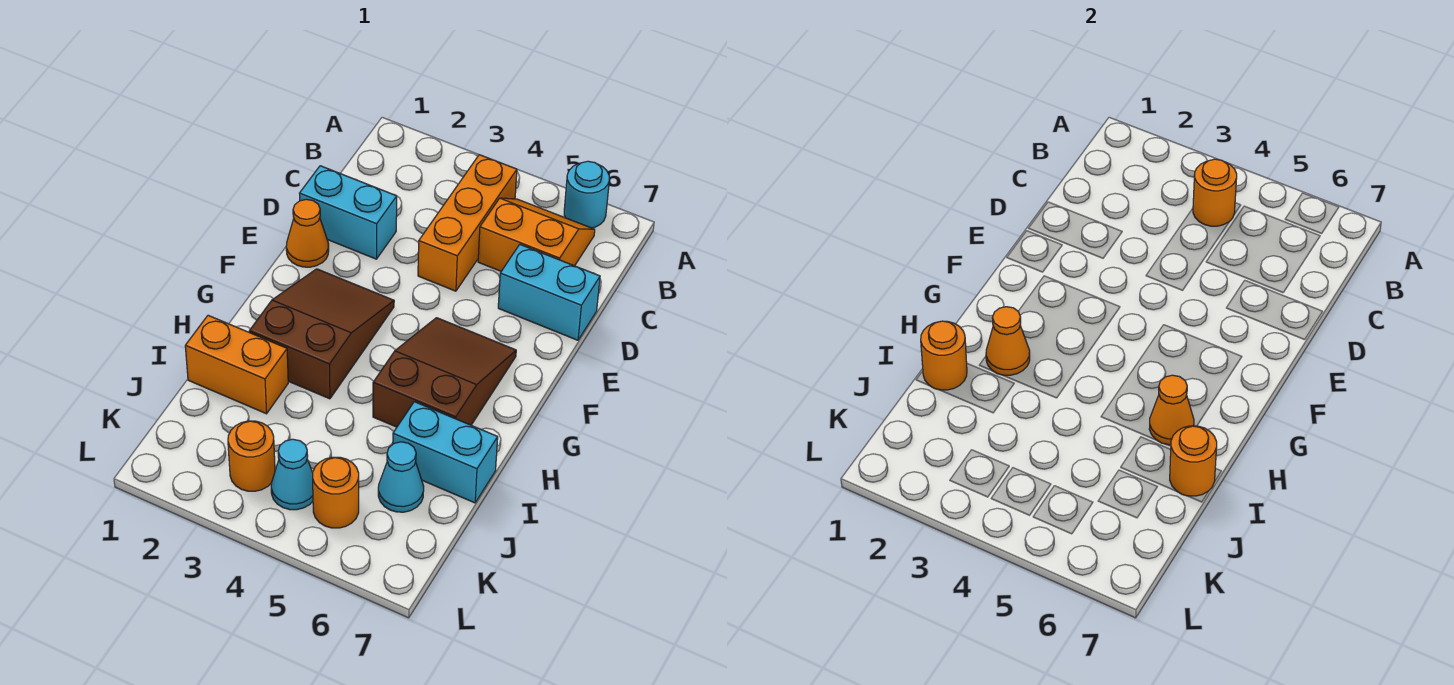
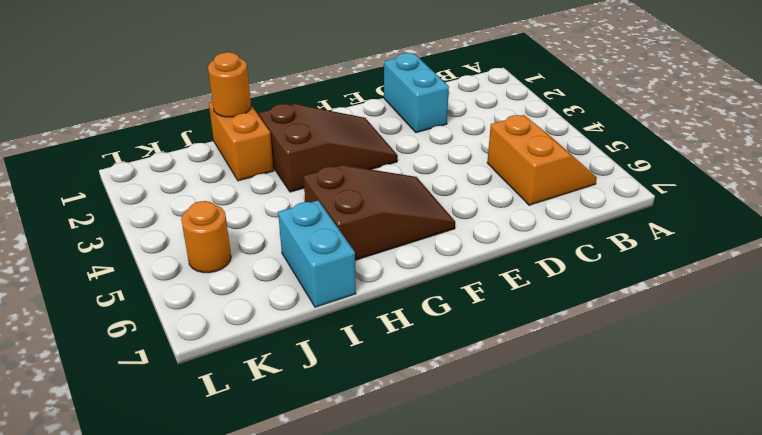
none -> cyan round brick A6 level 1
none -> orange brick B4:D4 level 1
none -> cyan brick D6:D7 level 1

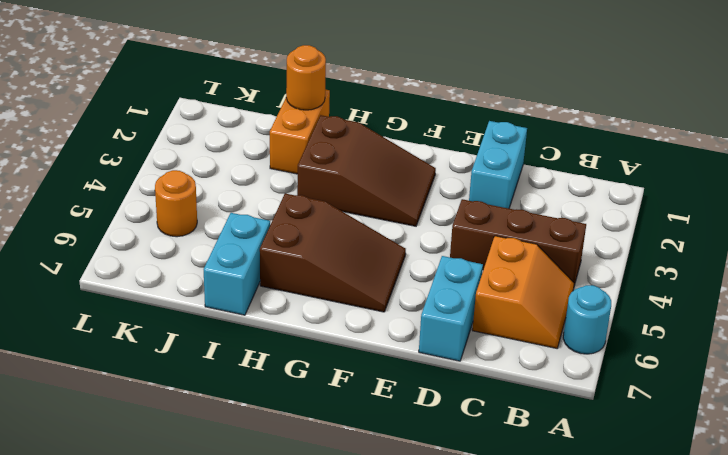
brown brick B4:D4 level 1 -> orange brick B4:D4 level 1
none -> orange cone E1 level 1
none -> cyan cone J6 level 1
none -> orange round brick K3 level 1

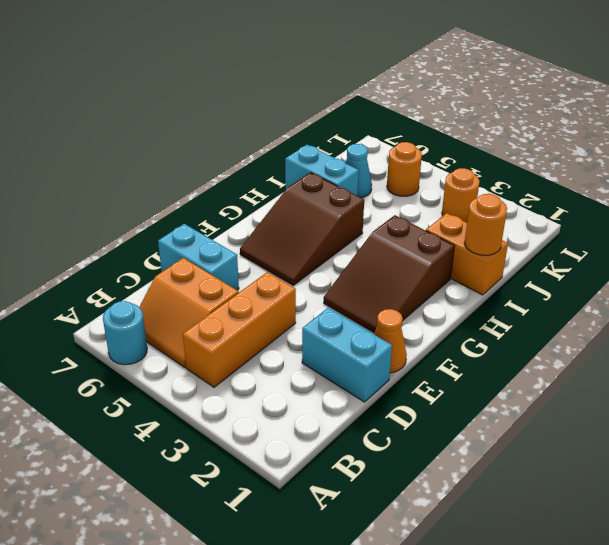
none -> cyan cone K4 level 1
none -> orange round brick B4 level 2
none -> orange cone H2 level 2

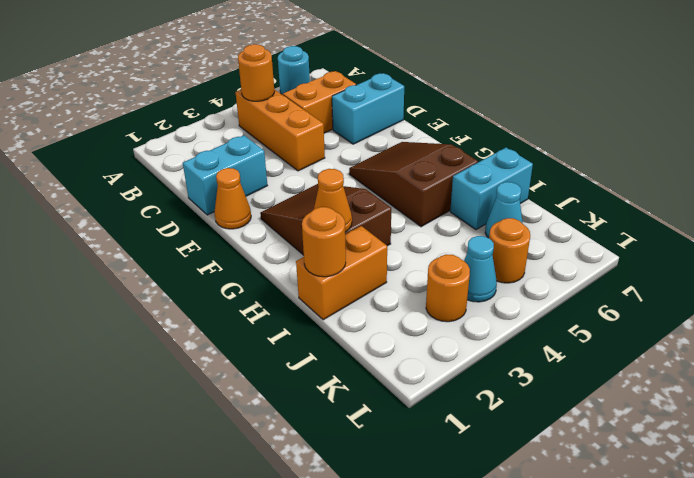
none -> orange cone H6 level 2
none -> orange round brick I7 level 2

